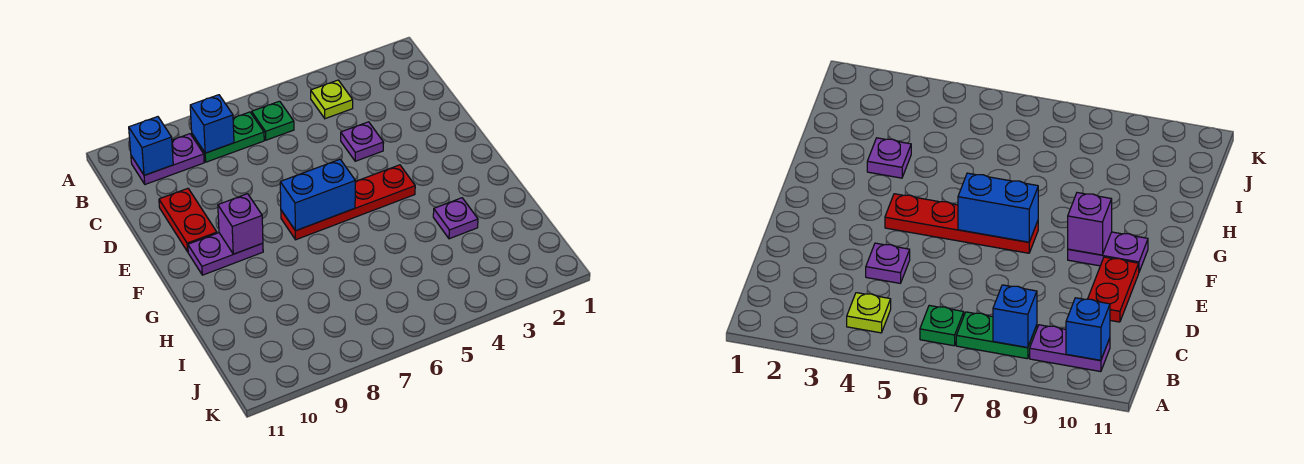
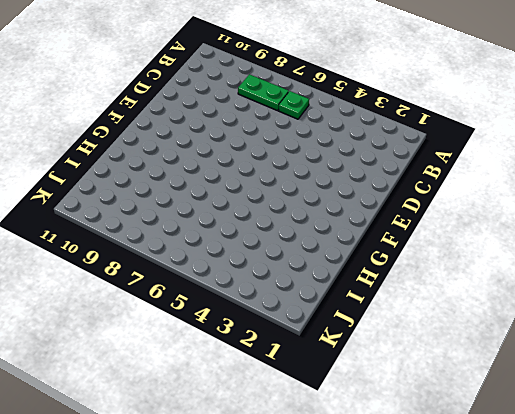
none -> lime plate B4 level 1
none -> purple plate B9:B10 level 1
none -> purple plate D4 level 1

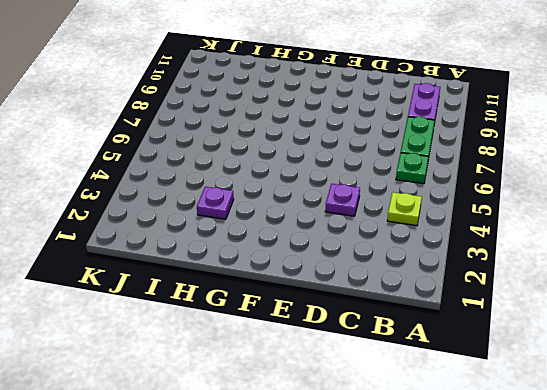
none -> red plate D10:E10 level 1
none -> red plate F4:F7 level 1
none -> purple plate F9:F10 level 1

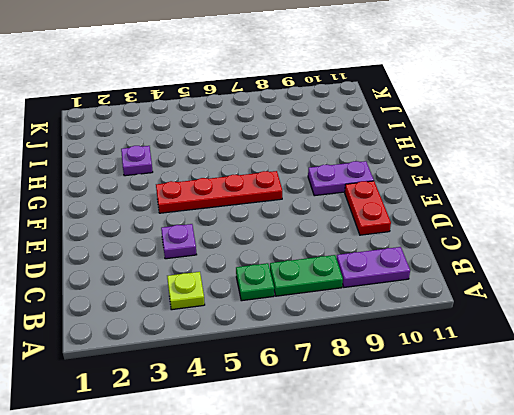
none -> blue brick B8 level 2
none -> blue brick B10 level 2
none -> blue brick F6:F7 level 2

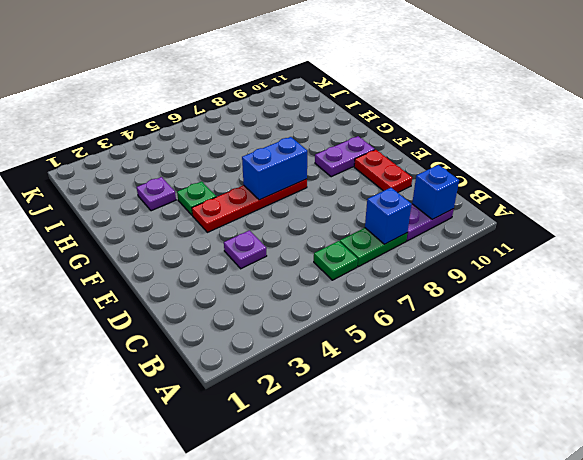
green plate G4 level 1 -> none
none -> lime plate B4 level 1
none -> purple brick F9 level 2

